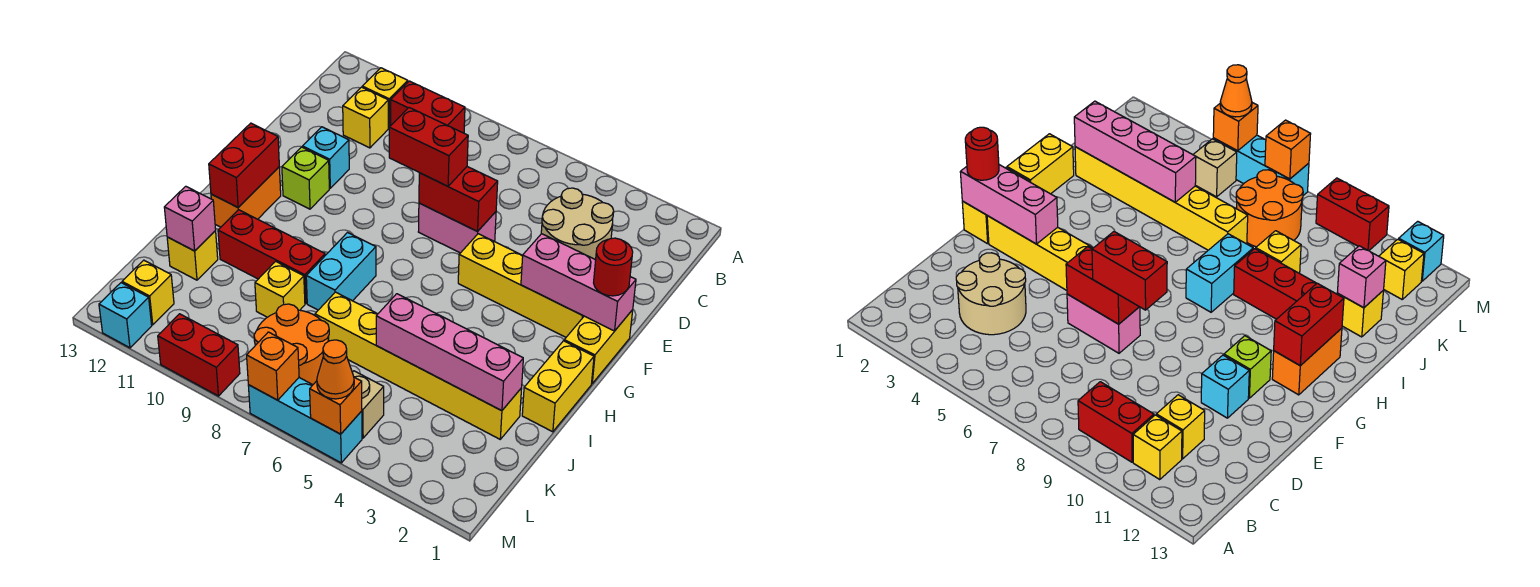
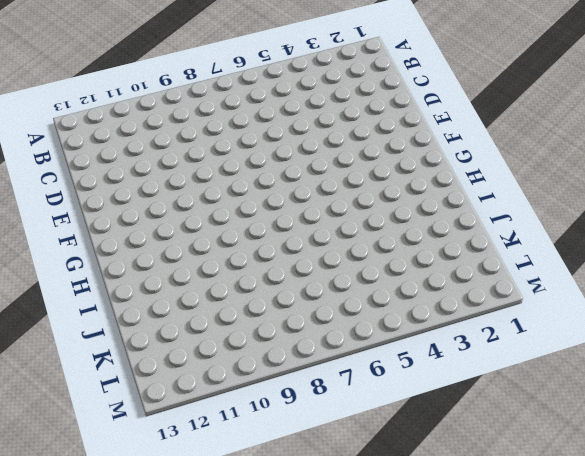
none -> red brick B9:B10 level 1
none -> yellow brick B11 level 1
none -> tan round brick C3:D4 level 1
none -> yellow brick C11 level 1

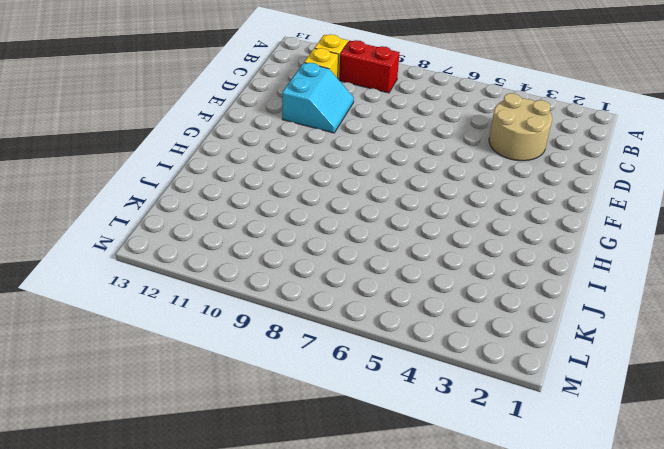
cyan slope D10:E11 level 1 top 11 -> cyan brick E11 level 1
none -> pink brick E6:E7 level 1
none -> yellow brick F1:G1 level 1
none -> yellow brick F2:F5 level 1
none -> lime brick F11 level 1

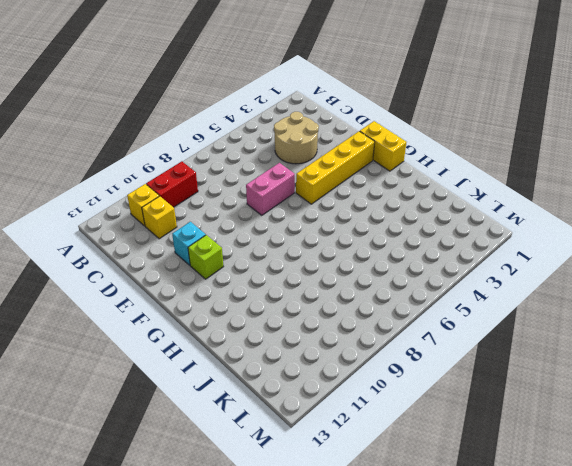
none -> orange brick G12:H12 level 1
none -> yellow brick H1:I1 level 1
none -> cyan brick H8:I8 level 1
none -> red brick I9:I11 level 1

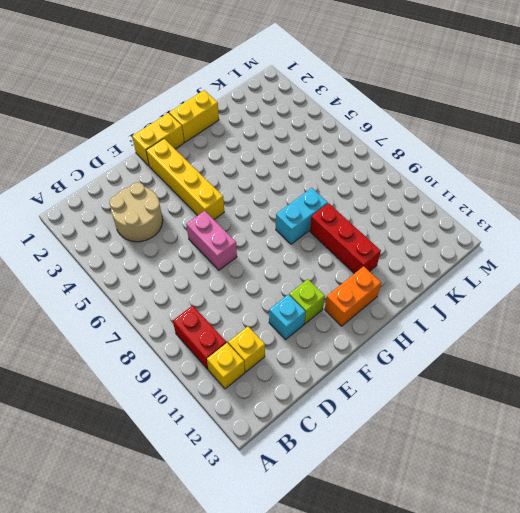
none -> yellow brick J2:J7 level 1
none -> yellow brick J9 level 1
none -> yellow brick J12 level 1
none -> orange round brick K7:L8 level 1

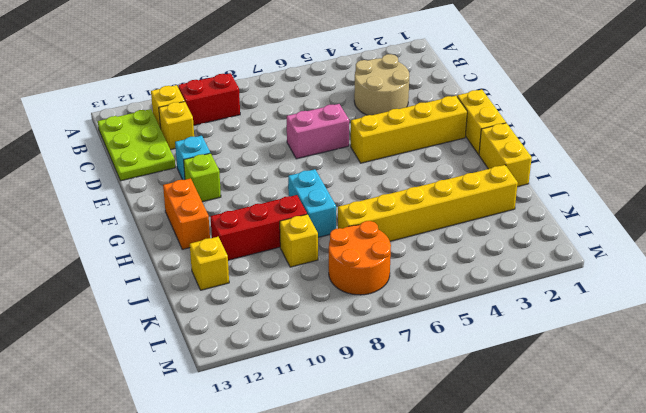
lime plate B12:D13 level 1 -> none
none -> tan brick L5 level 1
none -> yellow brick L12 level 1
none -> cyan brick M5:M7 level 1
none -> red brick M9:M10 level 1

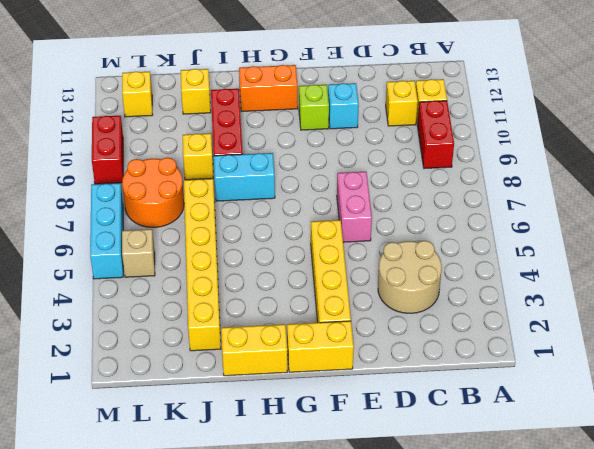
none -> cyan brick M12 level 1
none -> red brick E6:E7 level 2
none -> pink brick F1:F3 level 2
none -> red brick G12:H12 level 2

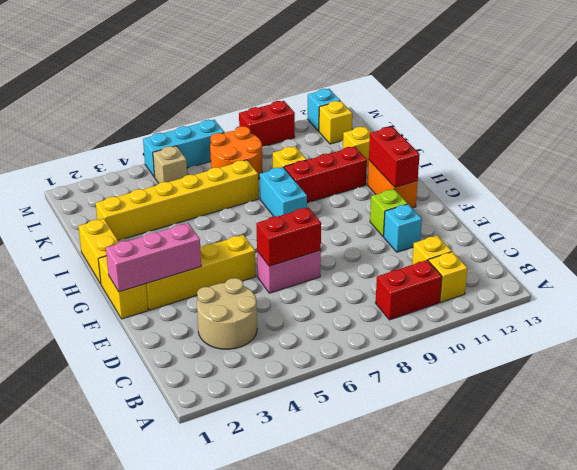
none -> pink brick J2:J5 level 2
none -> pink brick J12 level 2
none -> orange brick M5 level 2
none -> orange brick M7 level 2

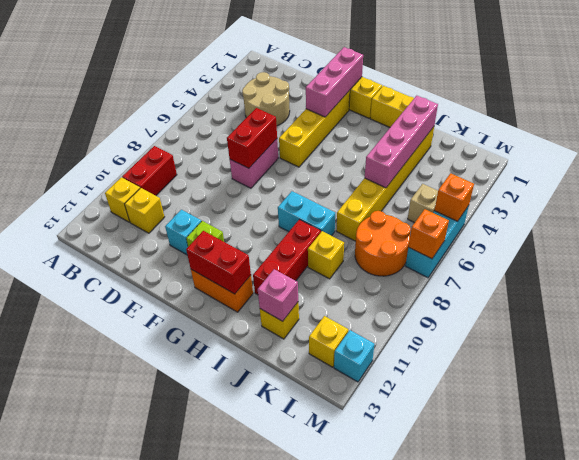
none -> red brick M9:M10 level 1
none -> red brick E7:E8 level 3
none -> red round brick F1 level 3
none -> orange cone M5 level 3

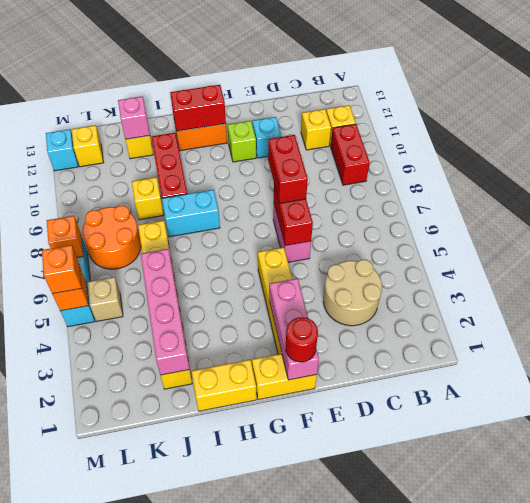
orange brick M5 level 3 -> orange cone M5 level 3
none -> red brick M9:M10 level 1

